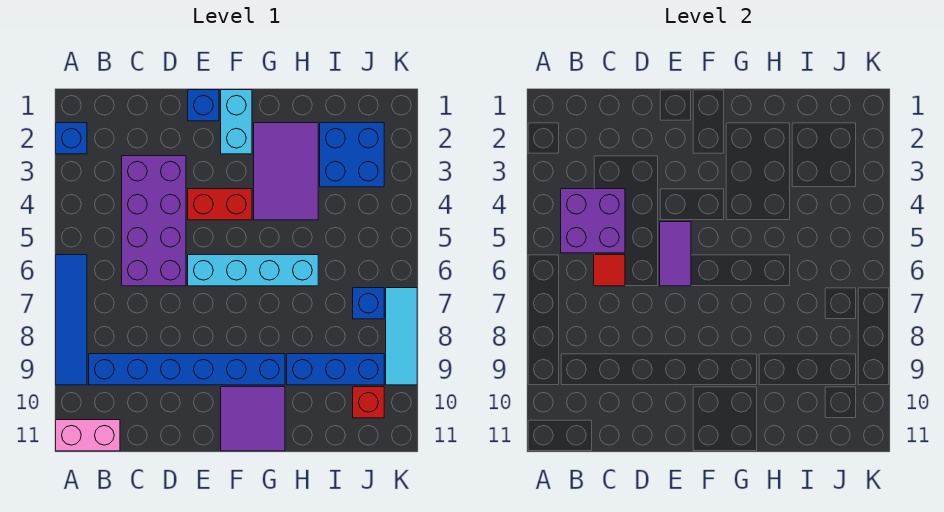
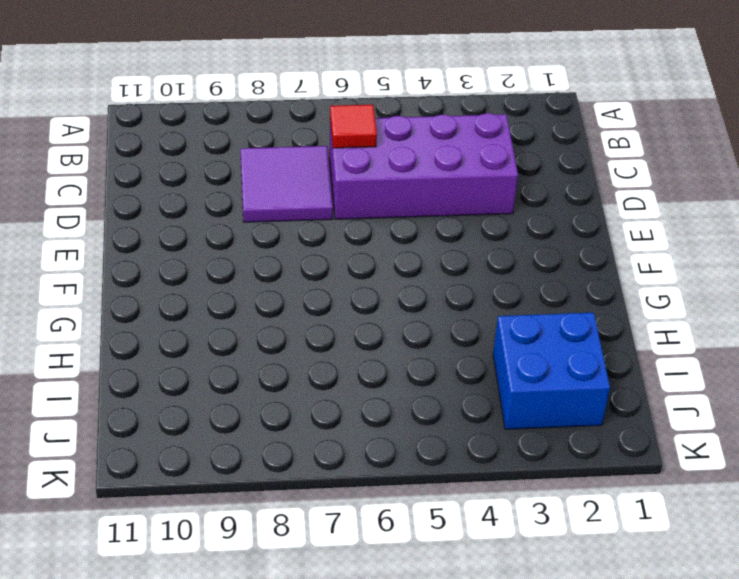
purple tile C7:D8 level 1 -> purple tile F10:G11 level 1
none -> blue brick A2 level 1
none -> blue tile A6:A9 level 1
none -> pink brick A11:B11 level 1

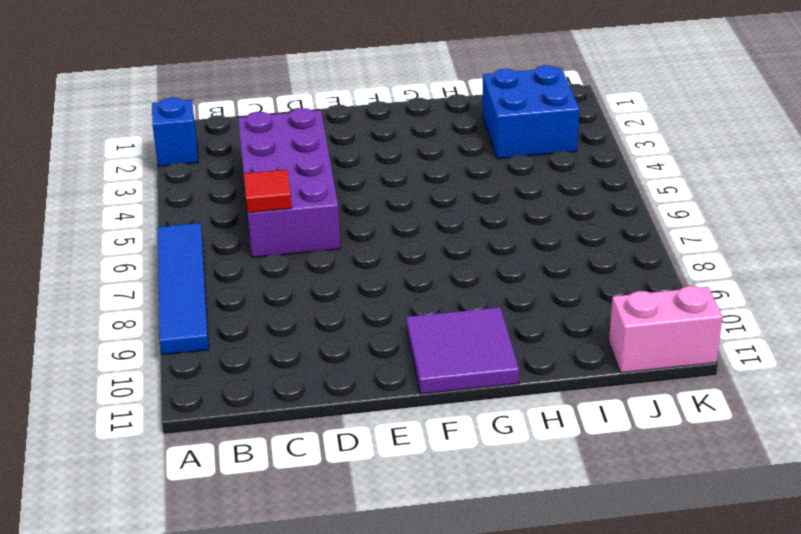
pink brick J11:K11 level 1 -> pink brick A11:B11 level 1
none -> blue brick B9:G9 level 1
none -> blue brick E1 level 1
none -> red brick E4:F4 level 1

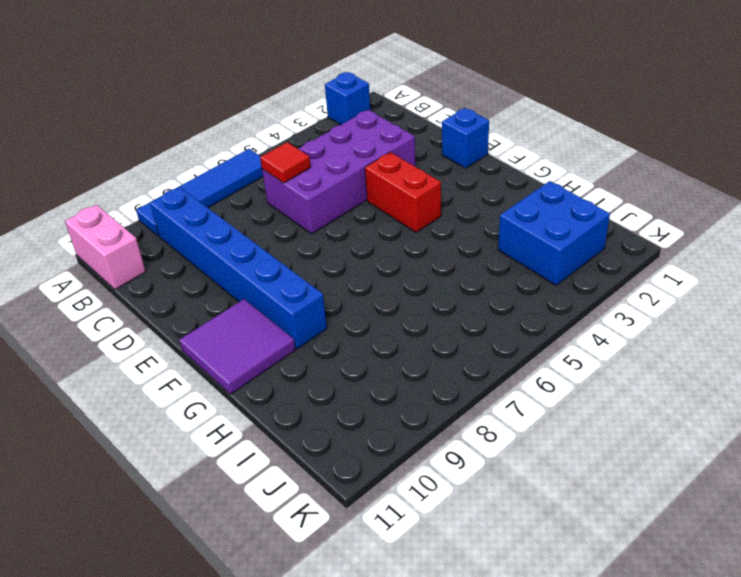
none -> cyan brick E6:H6 level 1
none -> cyan brick F1:F2 level 1
none -> purple tile G2:H4 level 1

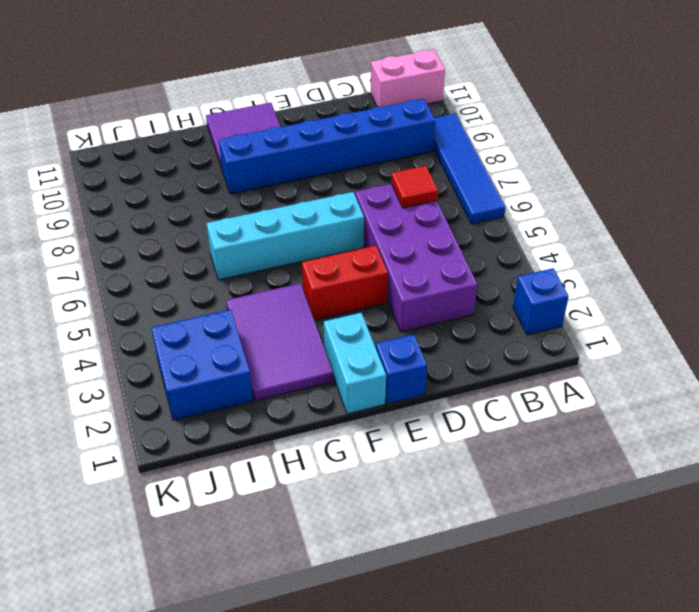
none -> blue brick H9:J9 level 1
none -> blue brick J7 level 1
none -> red brick J10 level 1

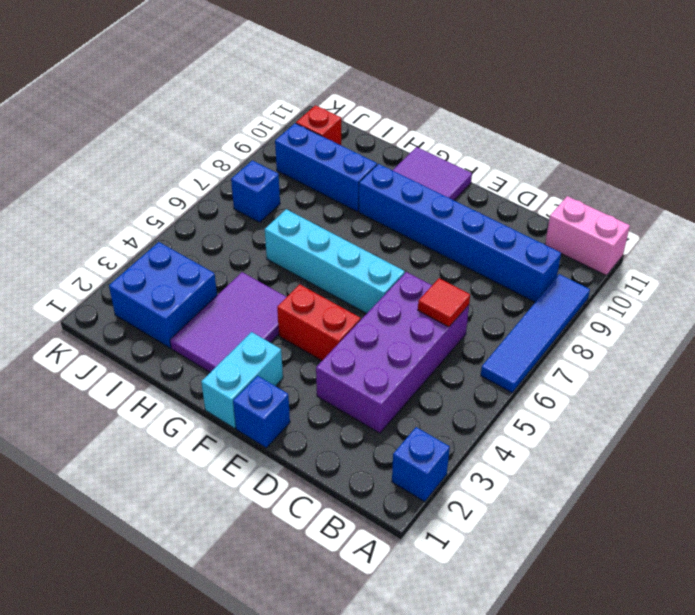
none -> cyan tile K7:K9 level 1
none -> purple brick B4:C5 level 2
none -> purple tile E5:E6 level 2

